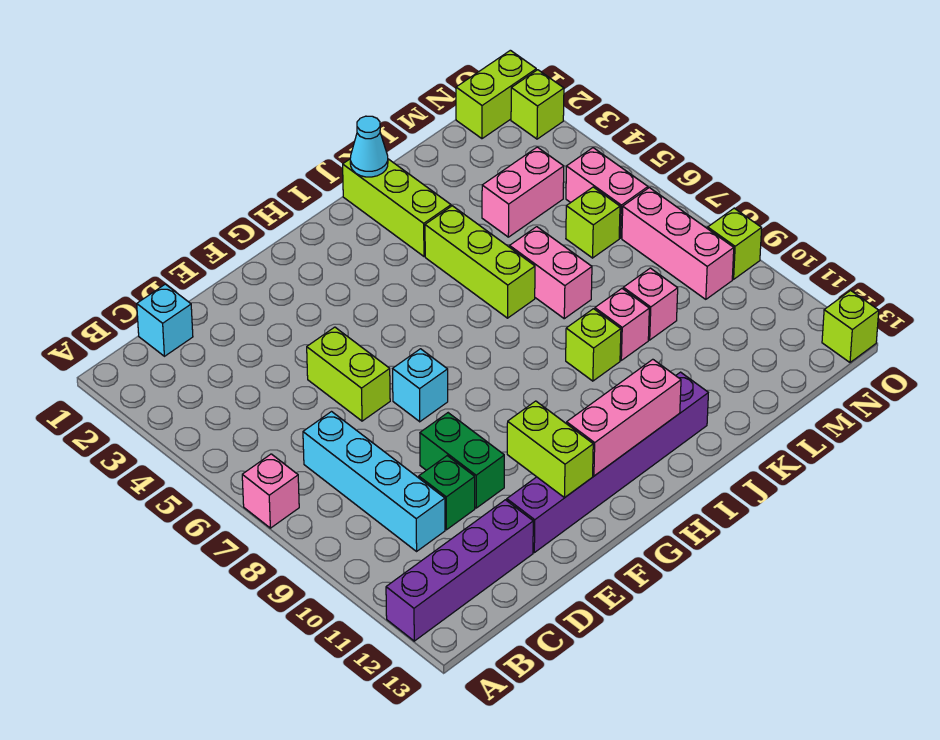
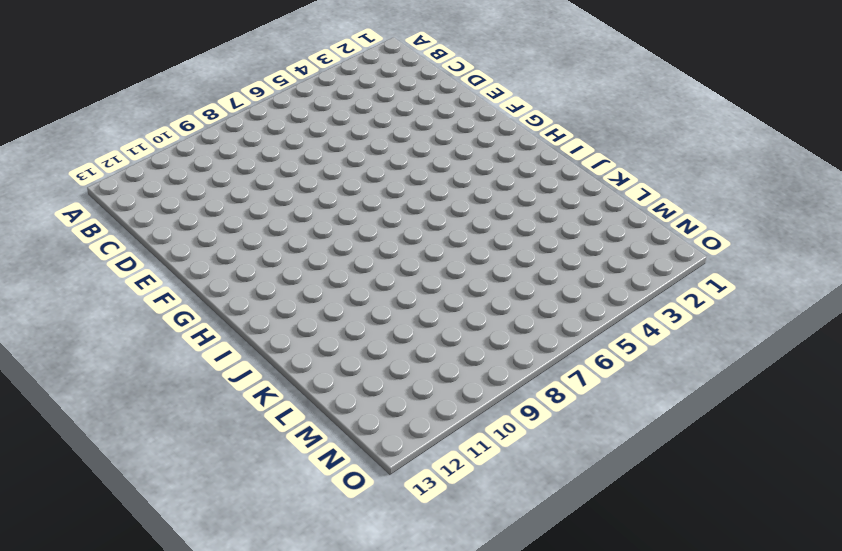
none -> pink brick A7 level 1
none -> purple brick A12:D12 level 1
none -> cyan brick C1 level 1

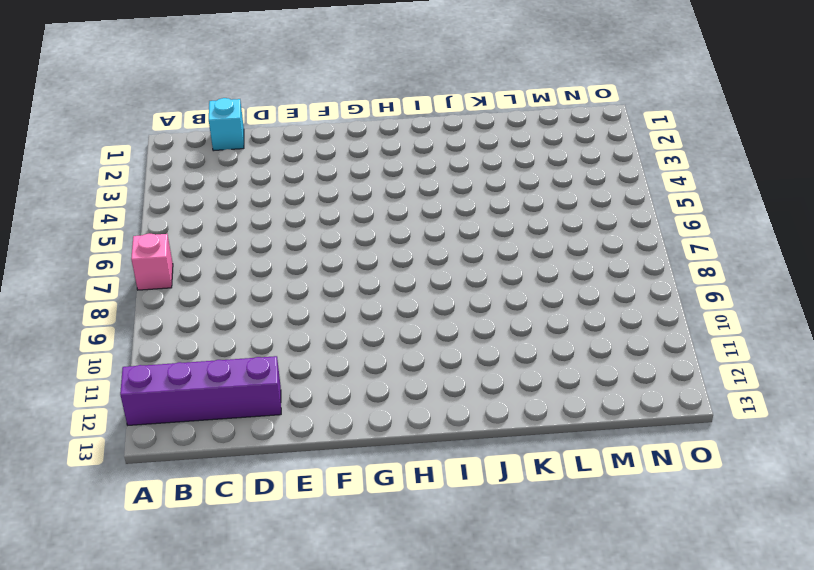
none -> cyan brick C7:C10 level 1
none -> green brick D10 level 1
none -> lime brick E5:E6 level 1

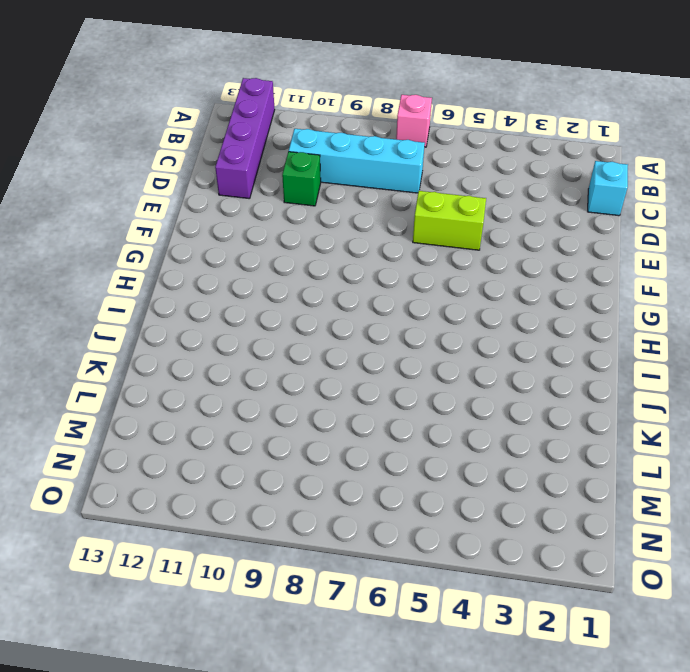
none -> green brick E9:E10 level 1
none -> purple brick E12:J12 level 1
none -> cyan brick F7 level 1

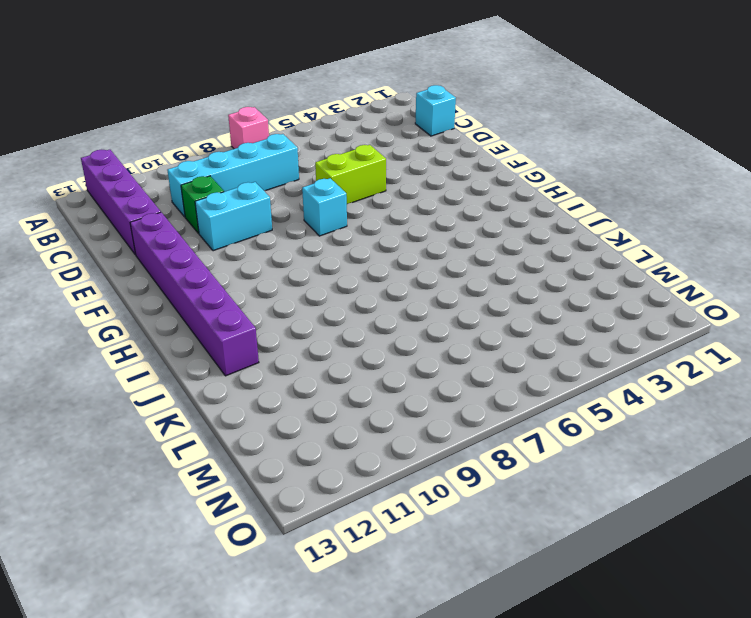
cyan brick E9:E10 level 1 -> green brick E9:E10 level 1
none -> lime brick J1:J3 level 1
none -> lime brick J4:J6 level 1
none -> lime brick J9 level 1

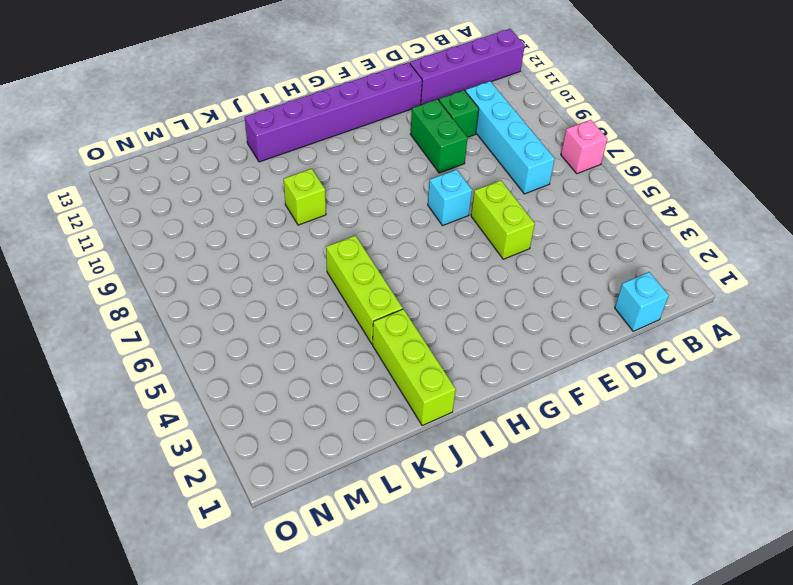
none -> pink brick K6:K7 level 1
none -> pink brick K9 level 1
none -> pink brick L4:M4 level 1

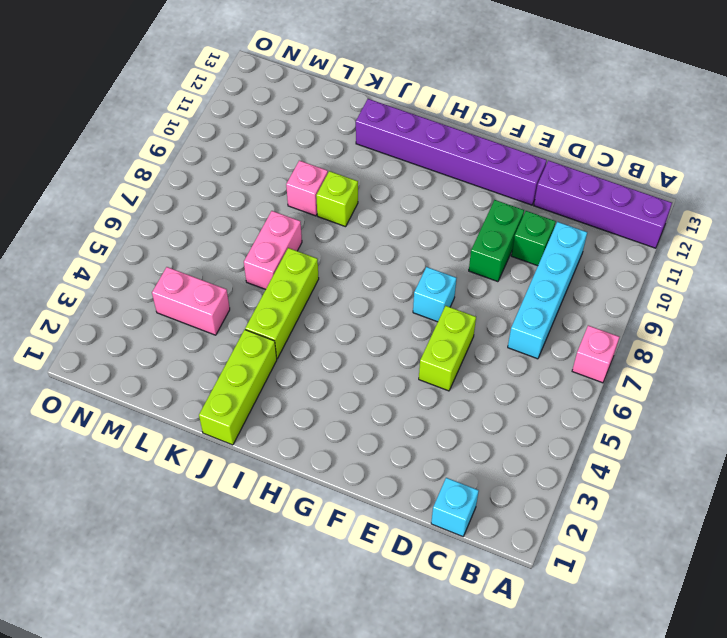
none -> pink brick L9 level 1
none -> lime brick M6 level 1
none -> lime brick N1:O1 level 1

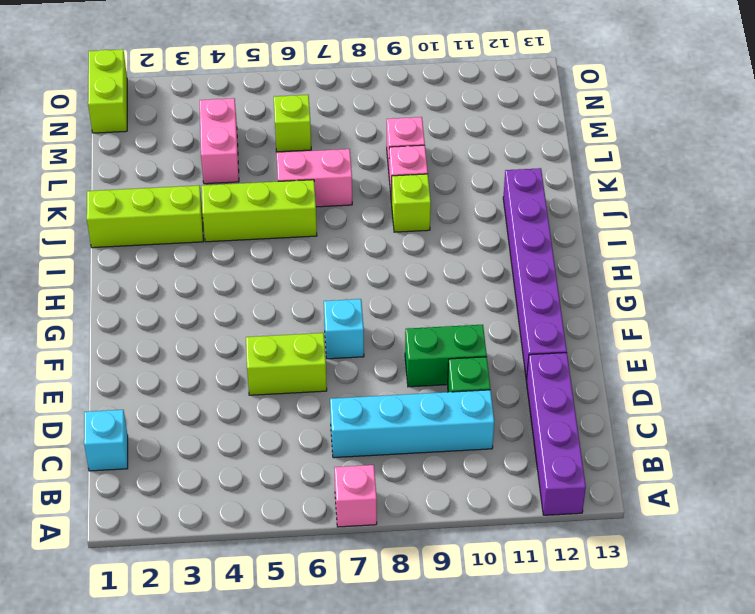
none -> pink brick N5:N6 level 1
none -> pink brick N7:N9 level 1
none -> lime brick O2 level 1

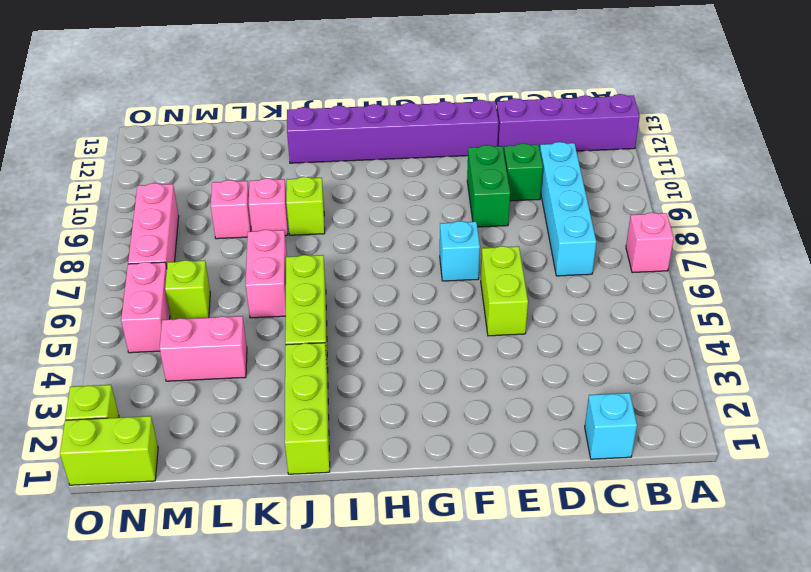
none -> lime brick O9 level 1
none -> lime brick O13 level 1
none -> lime brick F11:F12 level 2

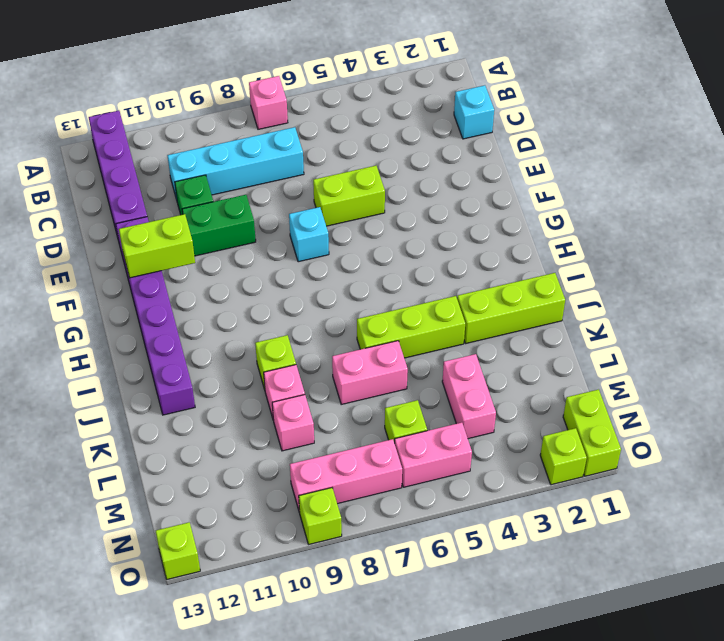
none -> pink brick G12:I12 level 2
none -> cyan cone J1 level 2

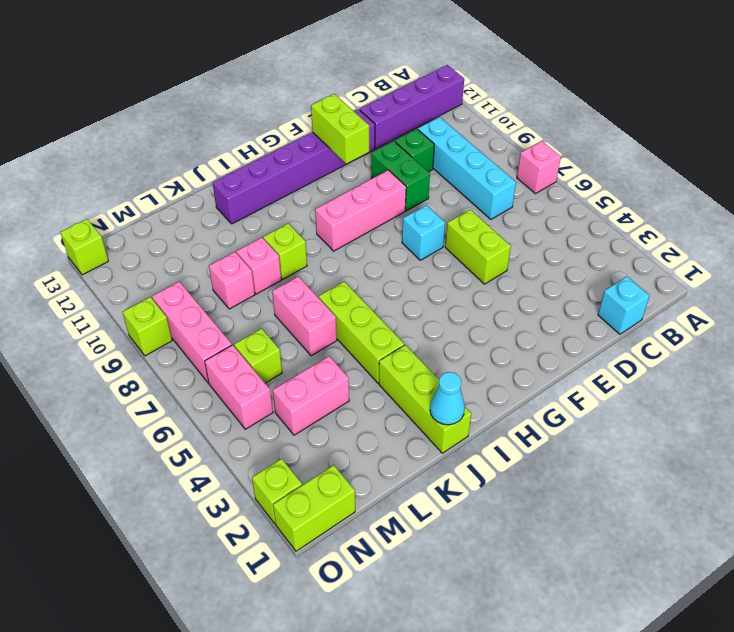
pink brick F9:H9 level 1 -> pink brick G12:I12 level 2

